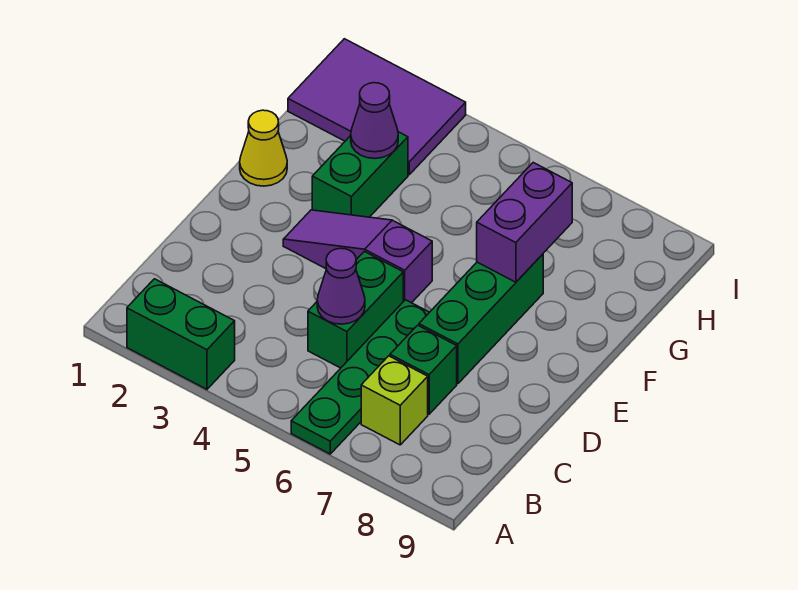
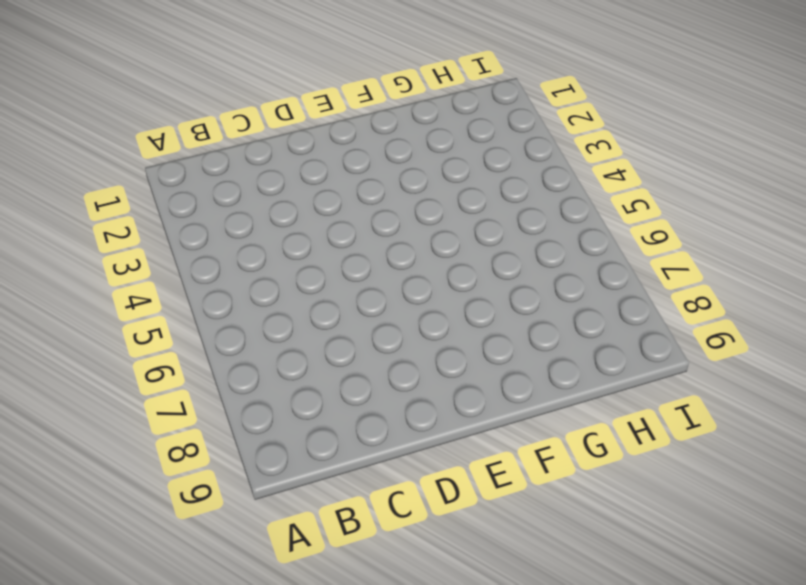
none -> green brick A2:A3 level 1
none -> green plate A6:D6 level 1
none -> lime brick B7 level 1

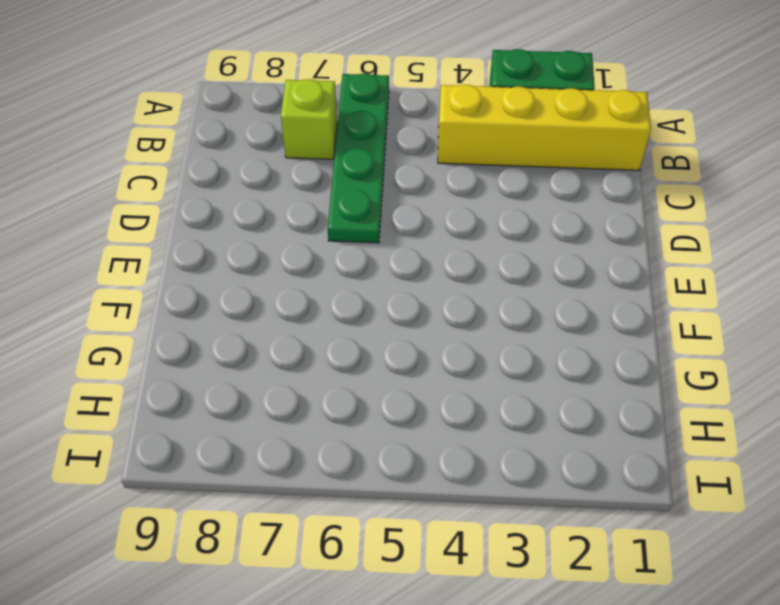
yellow brick B1:B4 level 1 -> none
none -> green brick C5:D5 level 1
none -> green brick C7 level 1
none -> green brick D7:F7 level 1

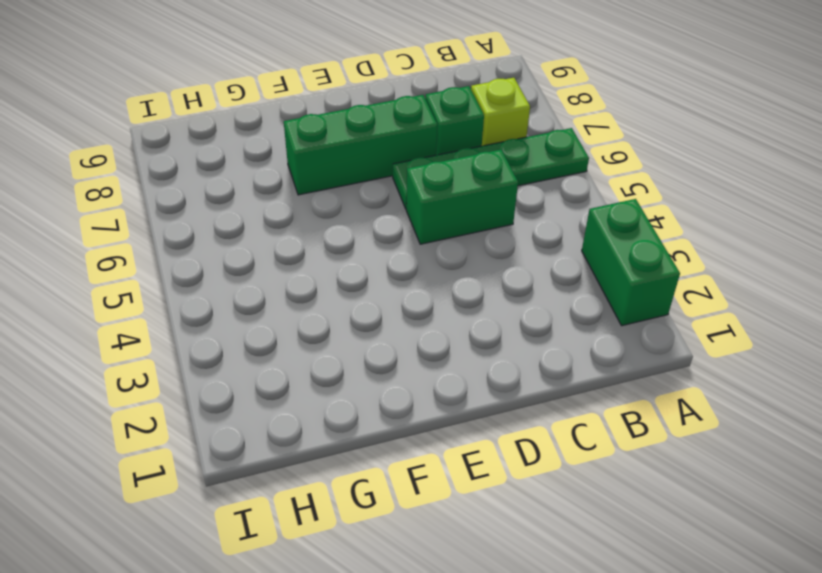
none -> purple slope E3:E5 level 1 top 5
none -> yellow cone F1 level 1
none -> green brick F3:G3 level 1

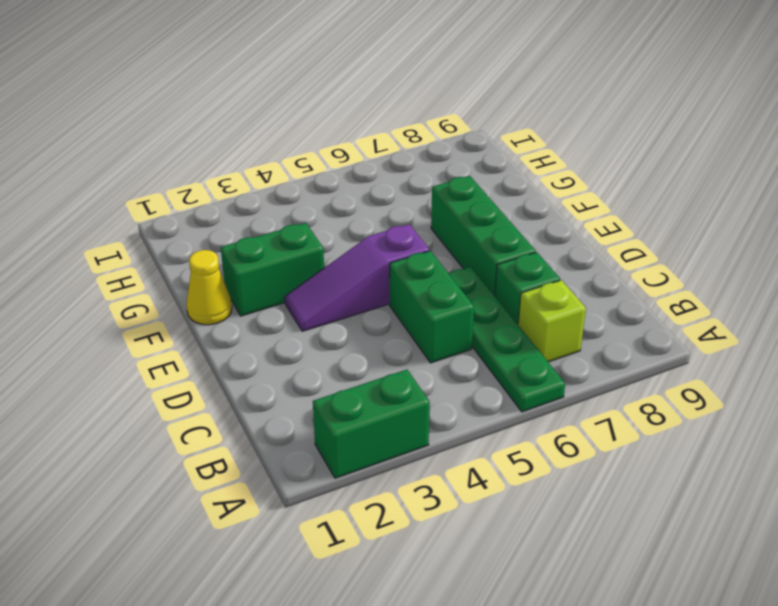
green brick F2:F3 level 1 -> green brick F3:G3 level 1
none -> purple tile H1:I3 level 1
none -> purple cone C5 level 2
none -> purple brick F7:G7 level 2

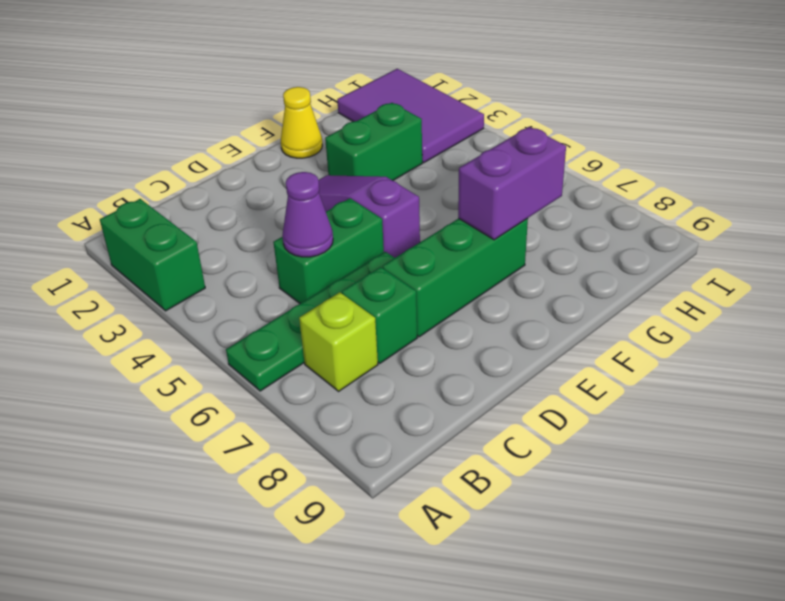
none -> purple cone G3 level 2

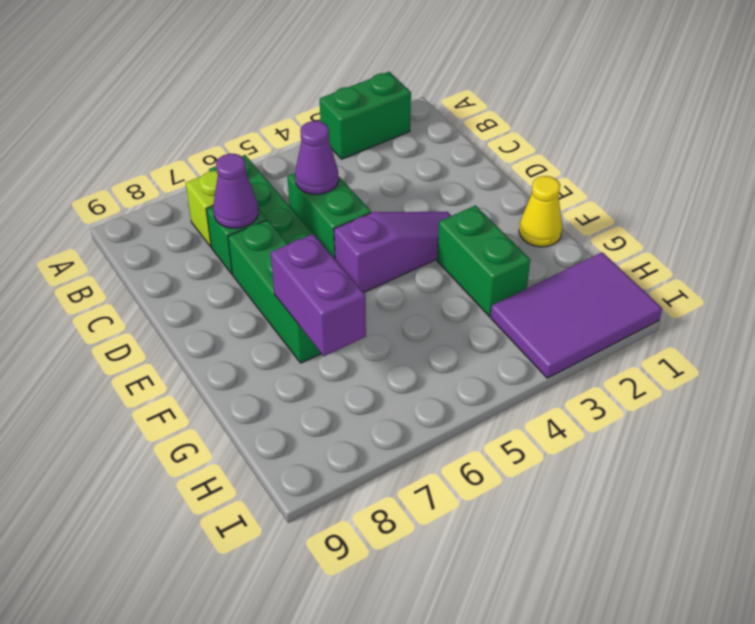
purple cone C7 level 2 -> purple cone G3 level 2

